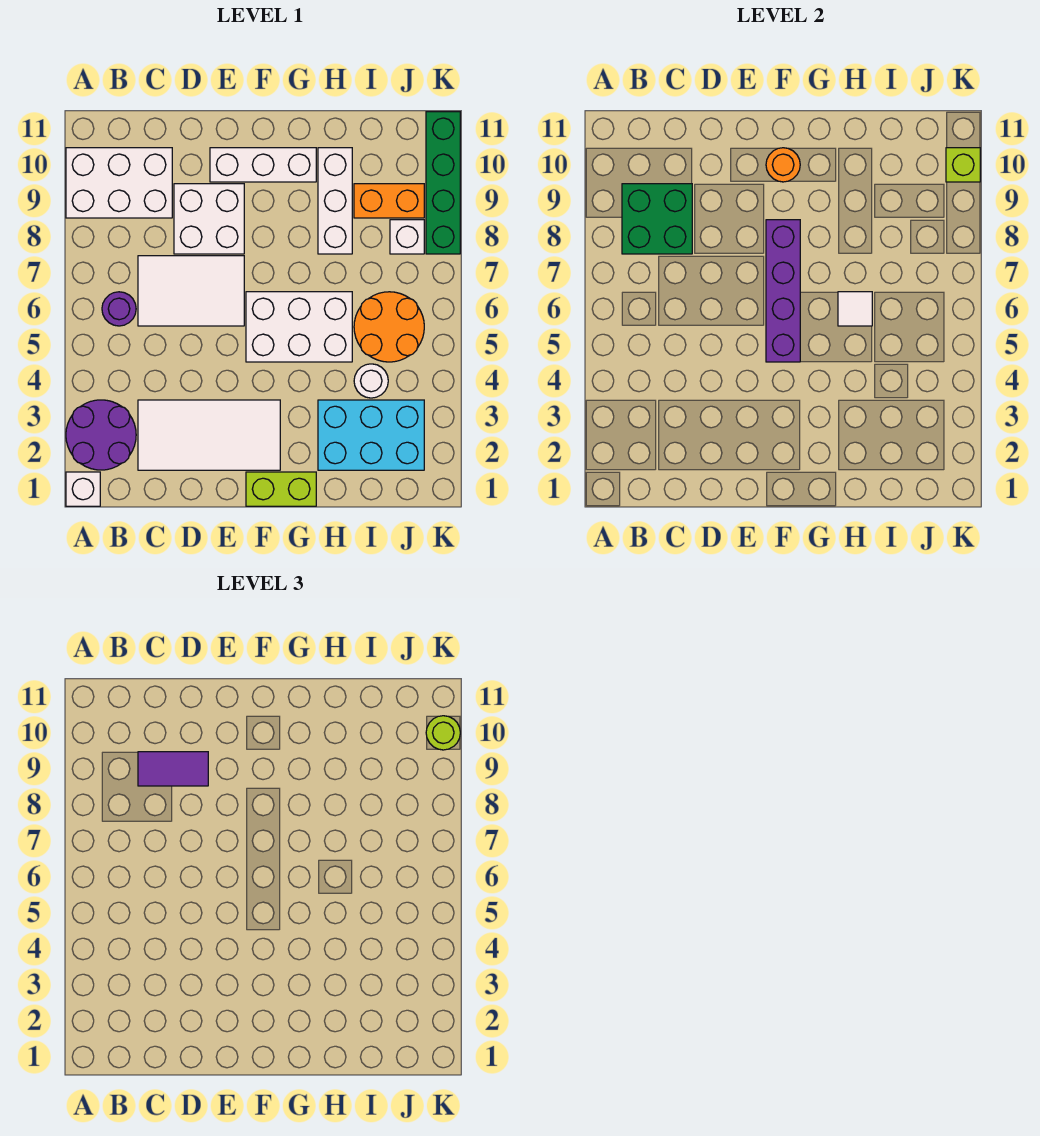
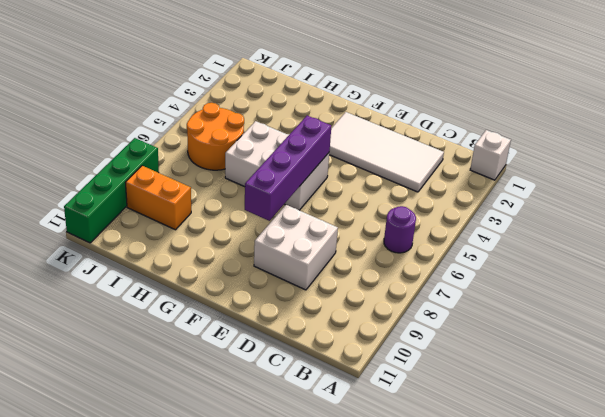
none -> purple round brick A2:B3 level 1
none -> white brick A9:C10 level 1
none -> white tile C6:E7 level 1

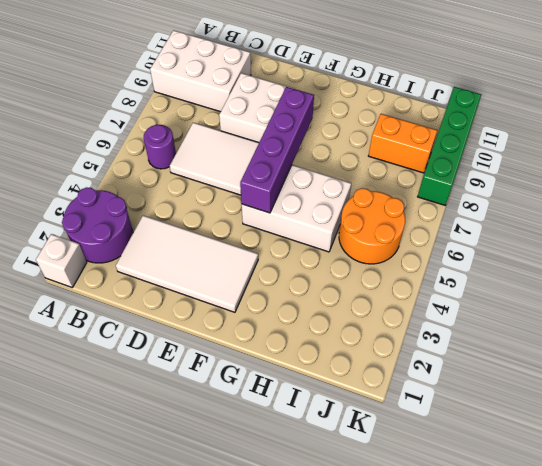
none -> white brick E10:G10 level 1
none -> lime brick F1:G1 level 1
none -> cyan brick H2:J3 level 1

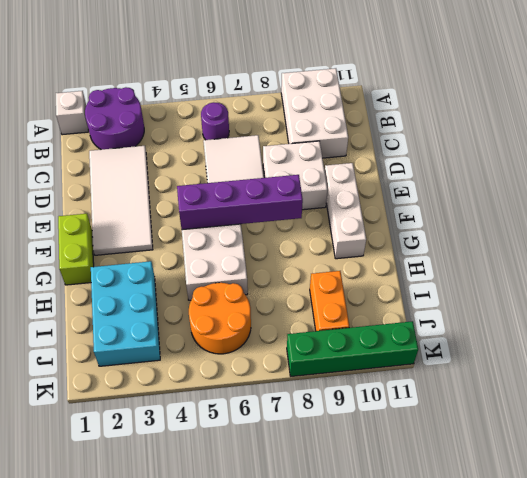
none -> white brick H8:H10 level 1
none -> white round brick I4 level 1
none -> white brick J8 level 1

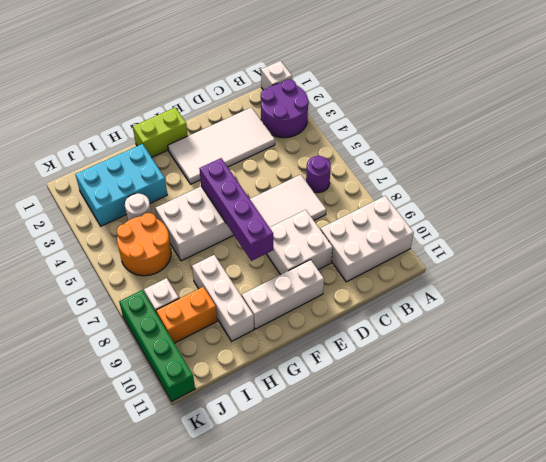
none -> green brick B8:C9 level 2
none -> orange round brick F10 level 2
none -> white tile H6 level 2

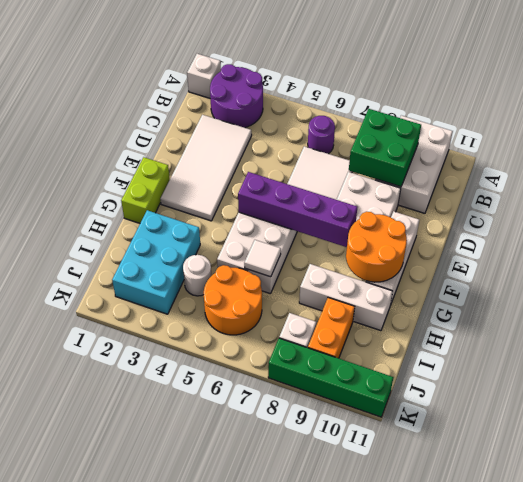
orange round brick F9:G10 level 2 -> orange round brick F10 level 2
none -> lime brick K10 level 2
none -> purple tile C9:D9 level 3
none -> lime round brick K10 level 3

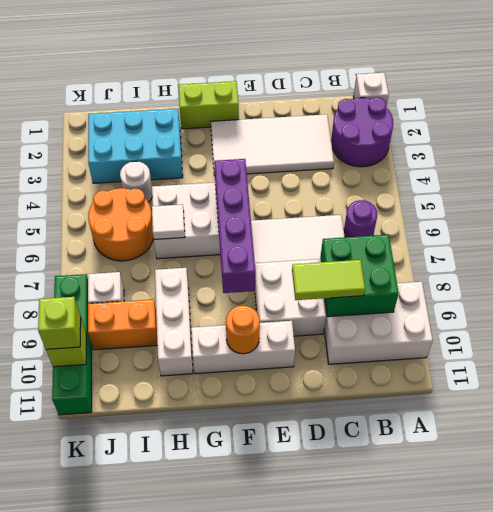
lime tile C9:D9 level 3 -> purple tile C9:D9 level 3
lime brick K10 level 3 -> lime round brick K10 level 3

